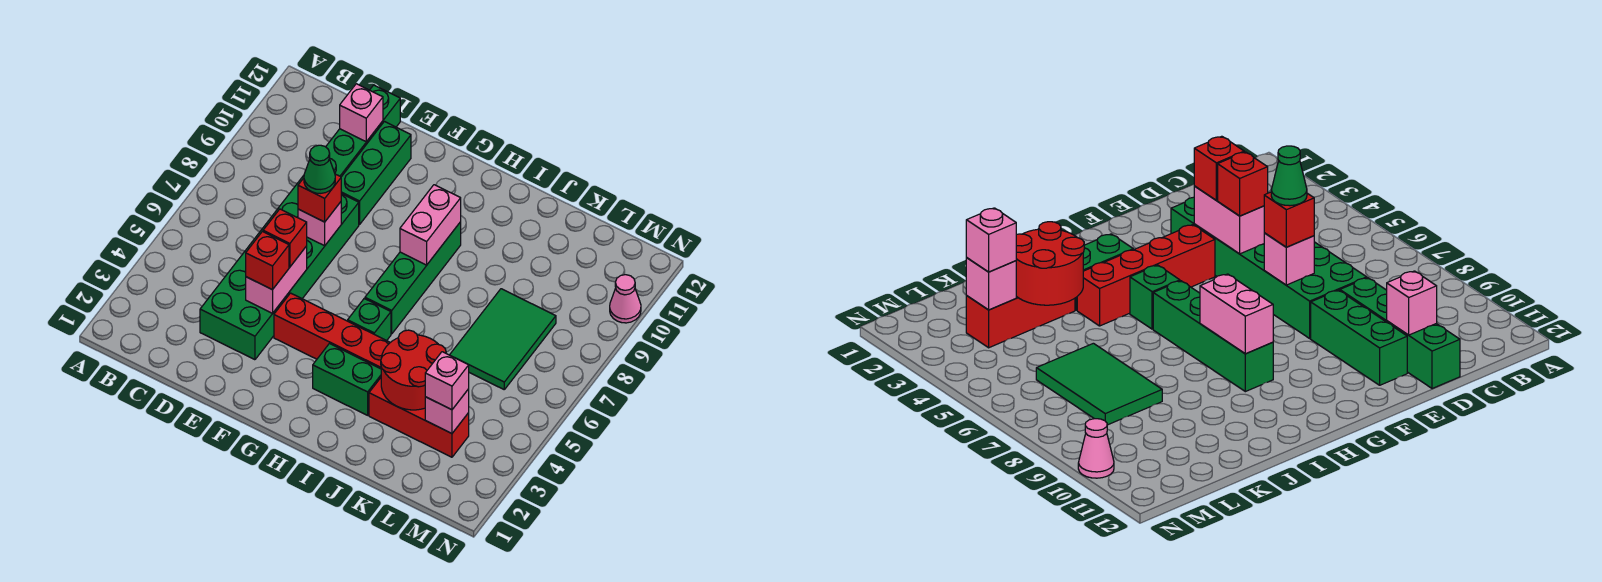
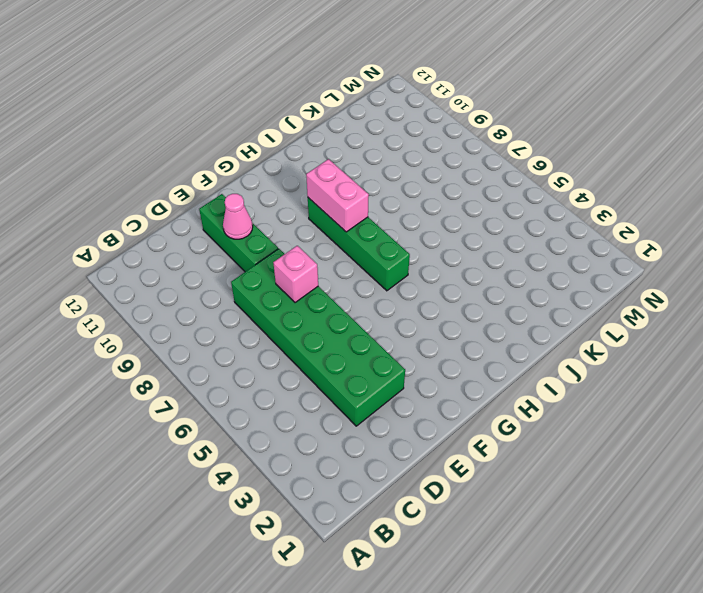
pink cone E10 level 2 -> pink cone N10 level 1
none -> green brick D9:D12 level 1
none -> red brick F4:I4 level 1
none -> green brick H3:I3 level 1

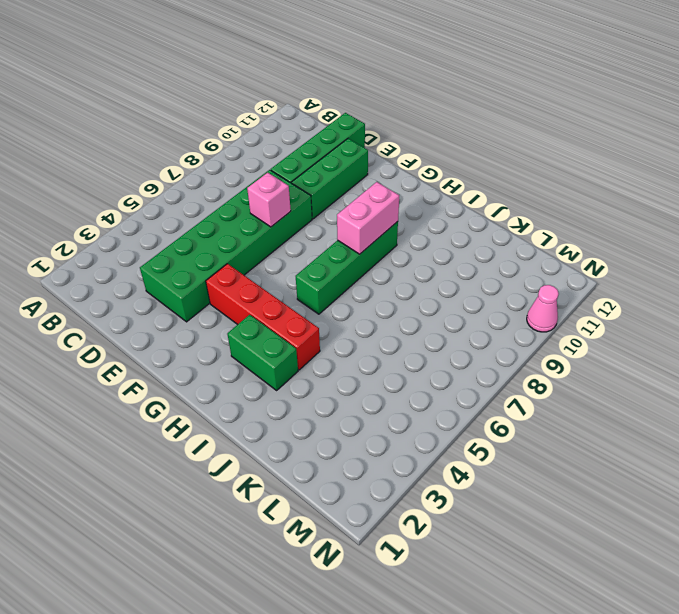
none -> green brick H5 level 1
none -> red brick J3:L3 level 1
none -> green tile K6:L8 level 1

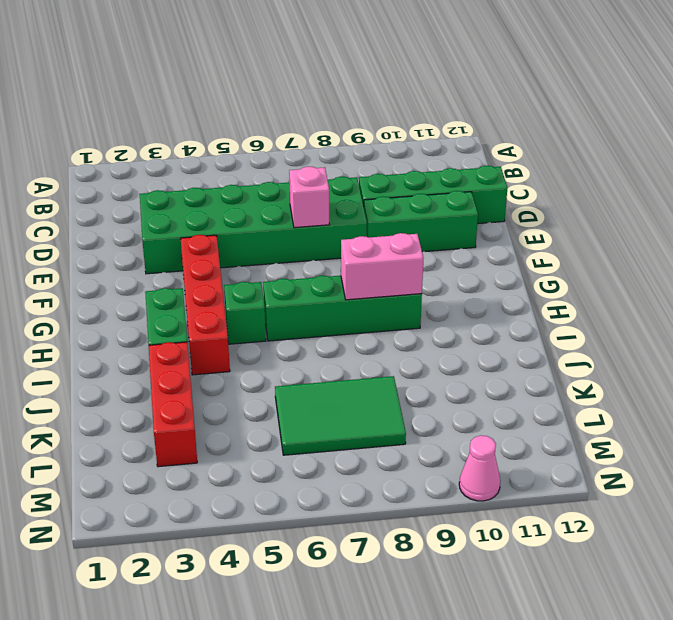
none -> pink brick D11 level 2
none -> pink brick E4:E5 level 2
none -> red round brick J3:K4 level 2

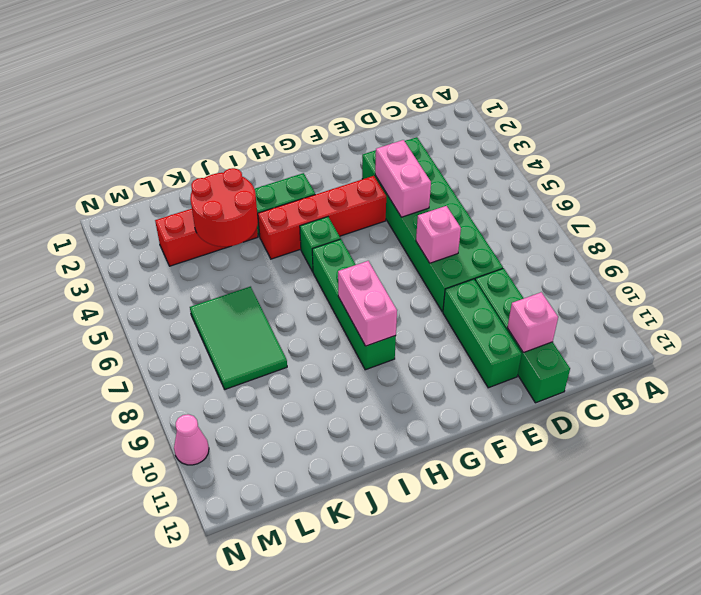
none -> pink brick L3 level 2
none -> red brick E4 level 3
none -> red brick E5 level 3

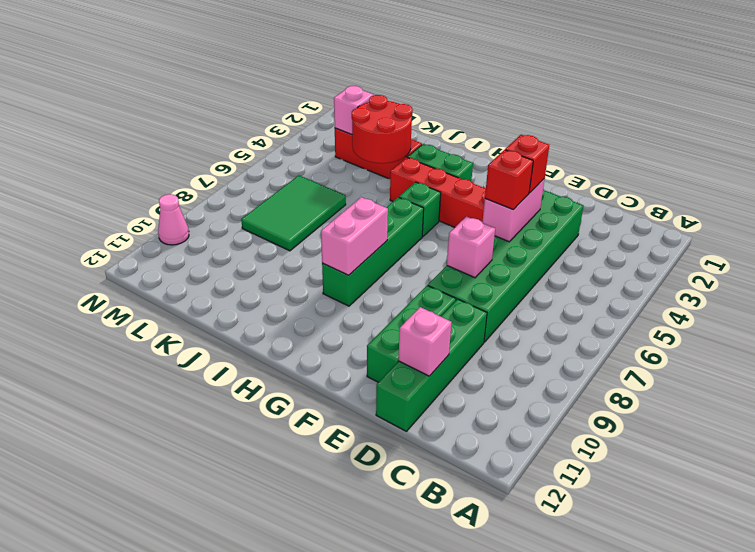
none -> red brick E7 level 3
none -> pink brick L3 level 3
none -> green cone E7 level 4

